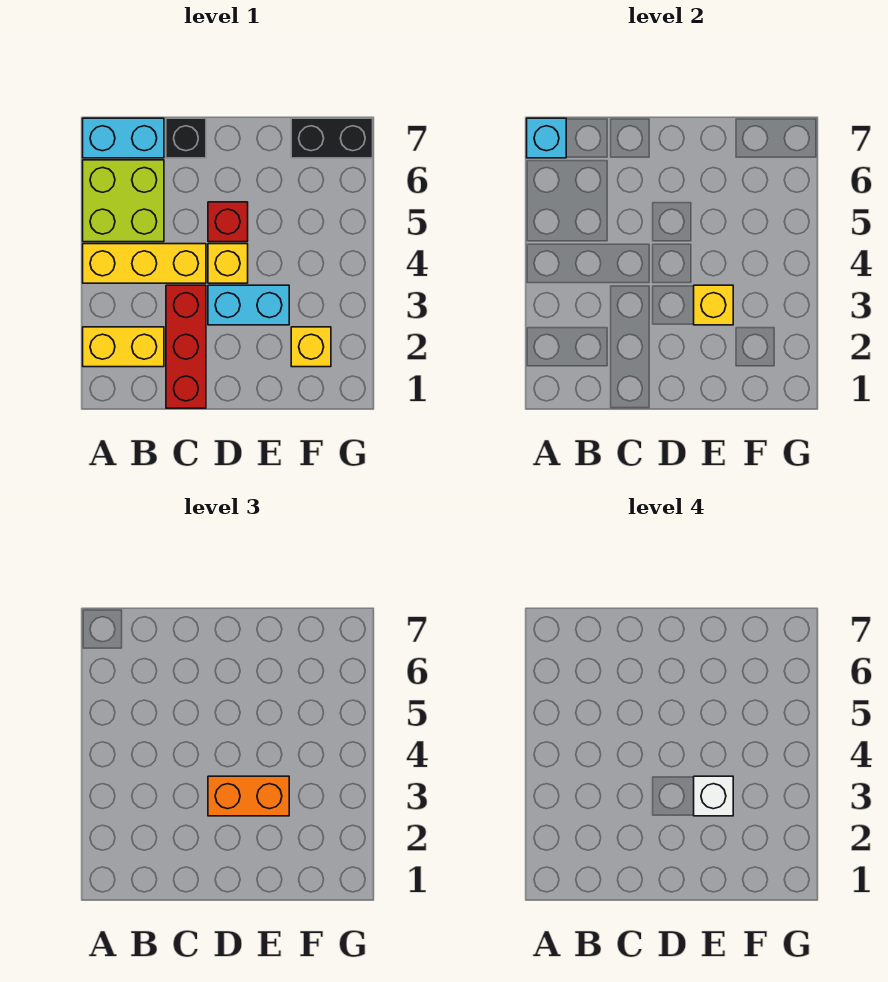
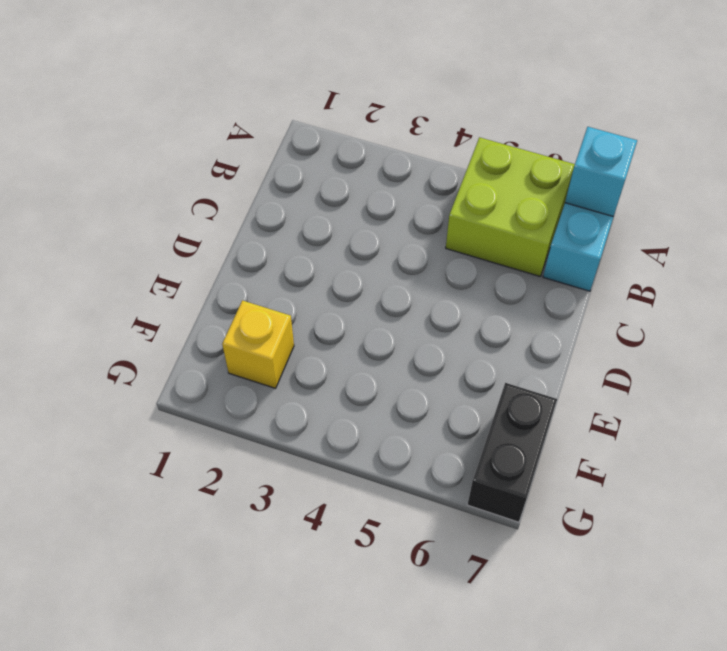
none -> yellow brick A2:B2 level 1
none -> yellow brick A4:C4 level 1
none -> red brick C1:C3 level 1

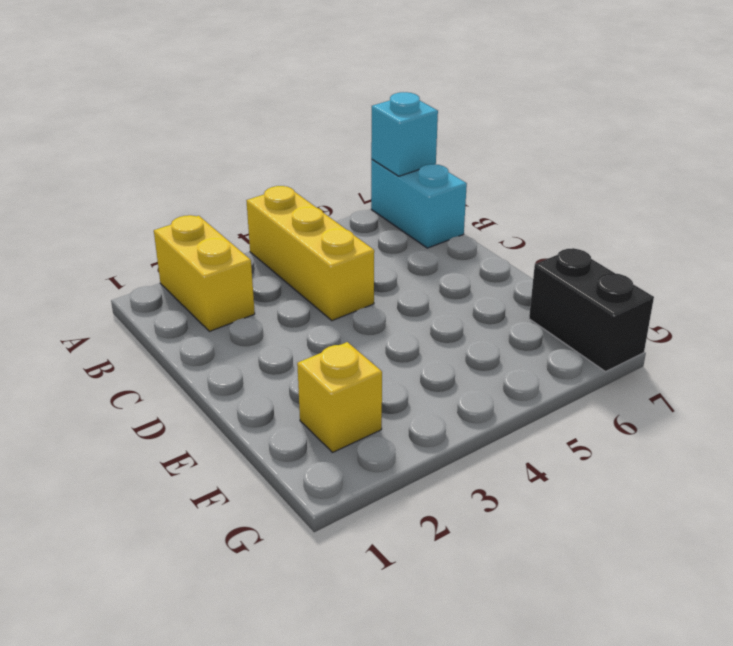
none -> lime brick A5:B6 level 1
none -> red brick C1:C3 level 1
none -> black brick C7 level 1

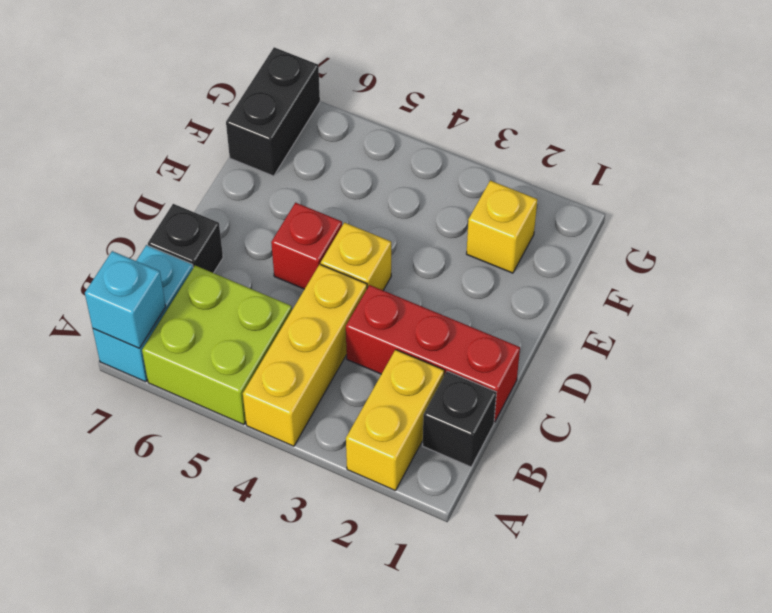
black brick B1 level 1 -> none
none -> cyan brick D3:E3 level 1
none -> yellow brick E3 level 2
none -> orange brick D3:E3 level 3

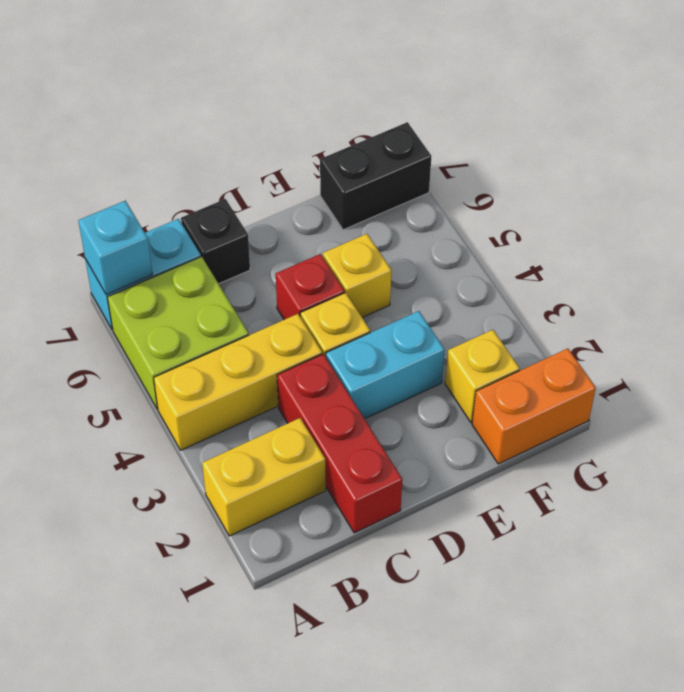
yellow brick E5 level 1 -> yellow brick E3 level 2
orange brick F1:G1 level 1 -> orange brick D3:E3 level 3
none -> white brick E3 level 4

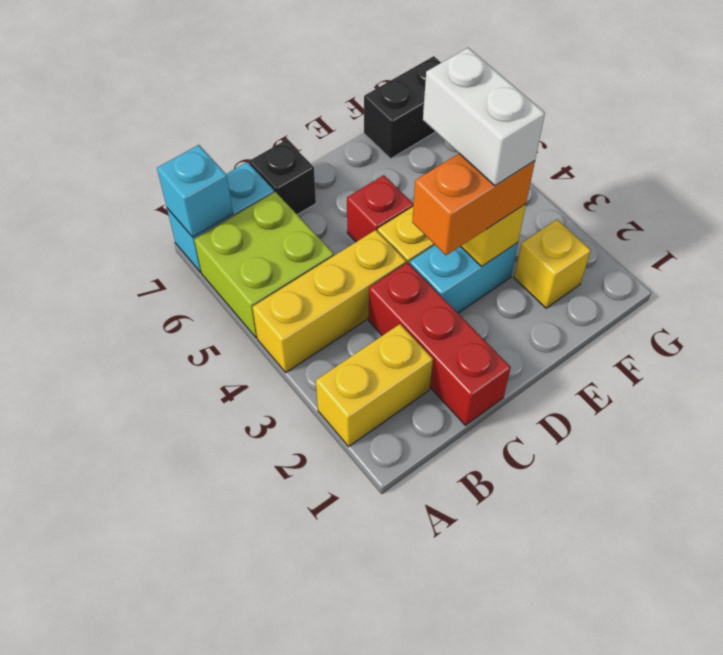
white brick E3:E4 level 4 -> white brick E3 level 4

